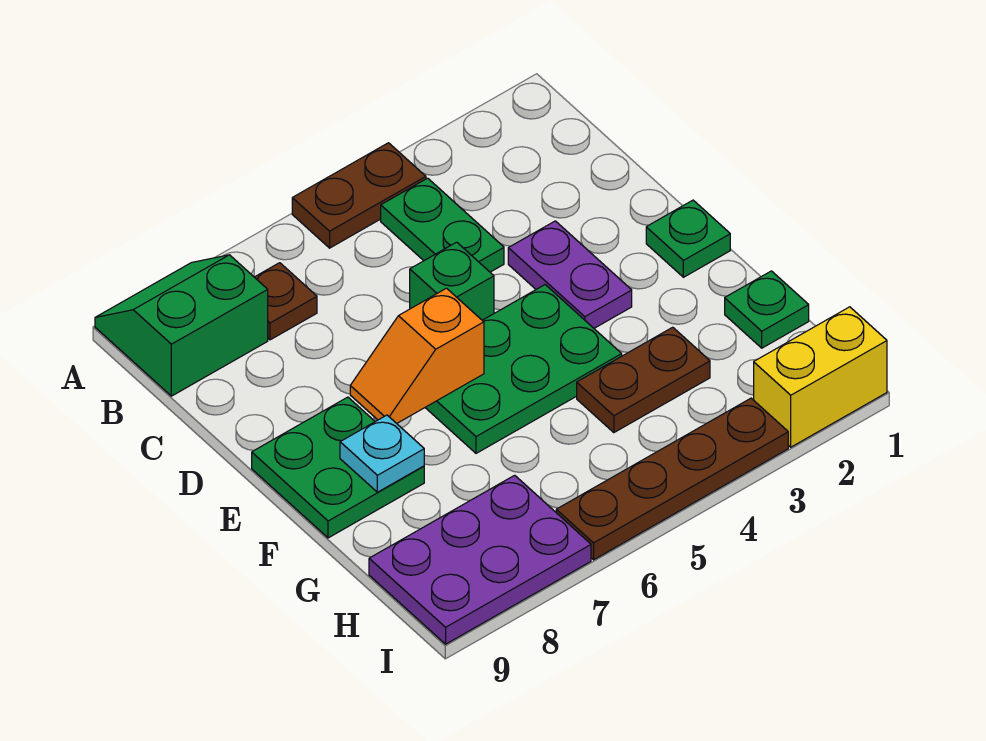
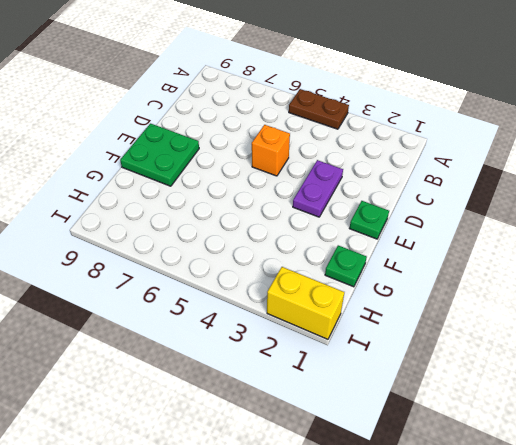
orange brick D5 level 1 -> green brick D5 level 1
none -> green slope A8:B9 level 1 top B
none -> green plate B4:C4 level 1
none -> brown plate B7 level 1

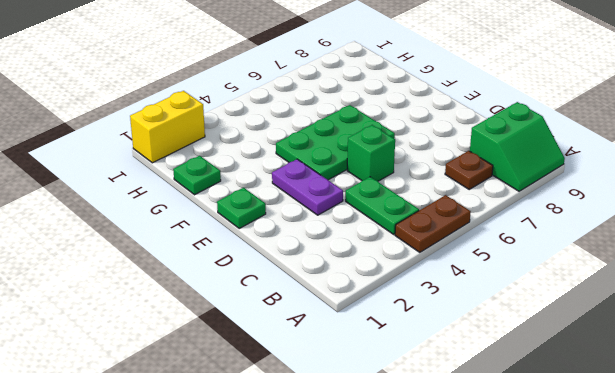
none -> green plate E8:F9 level 1
none -> brown plate G3:G4 level 1
none -> purple plate H7:I9 level 1

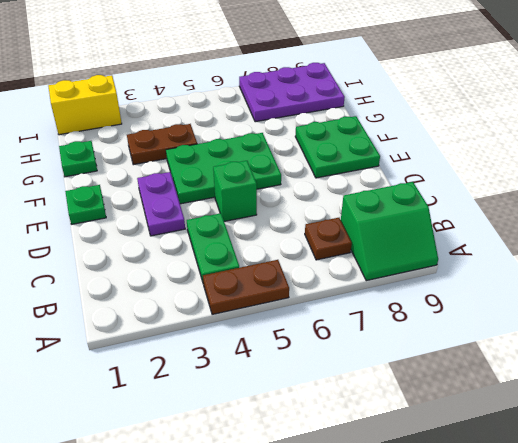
none -> brown plate I3:I6 level 1
none -> orange slope E6:E7 level 2 top 6
none -> cyan plate F8 level 2

